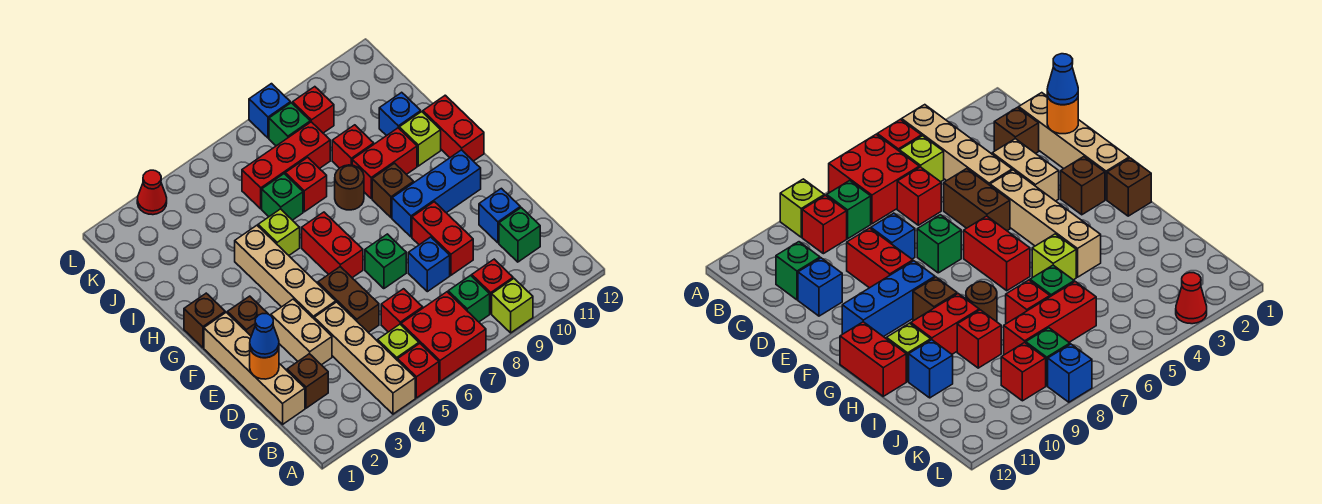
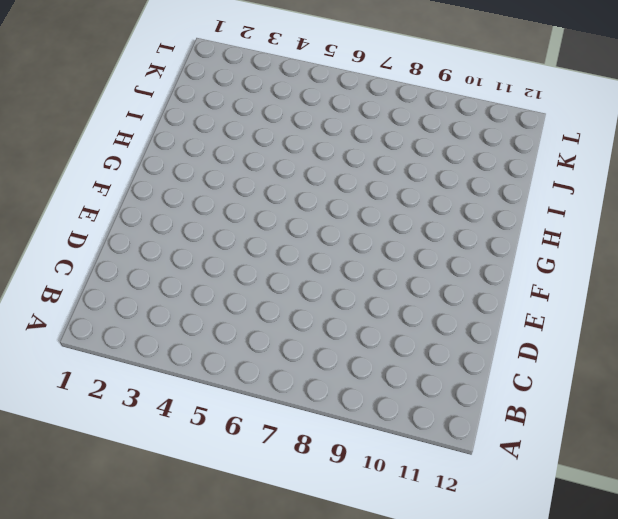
none -> tan brick A4:D4 level 1
none -> red brick A5 level 1
none -> red brick A6:B7 level 1
none -> lime brick A9 level 1

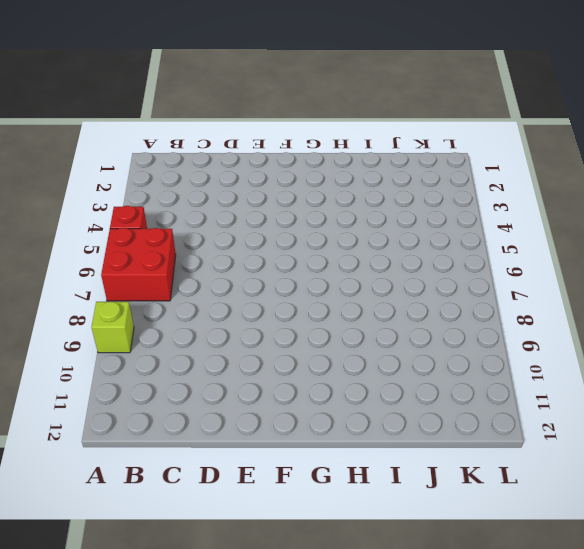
none -> tan brick A4:D4 level 1
none -> lime brick B5 level 1
none -> green brick B8 level 1
none -> red brick B9 level 1

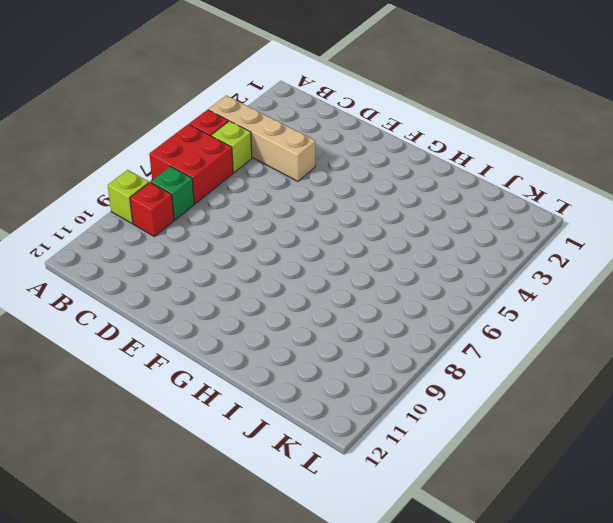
none -> tan brick C1:F1 level 1
none -> brown brick C2 level 1
none -> red brick C6 level 1
none -> green brick C11 level 1

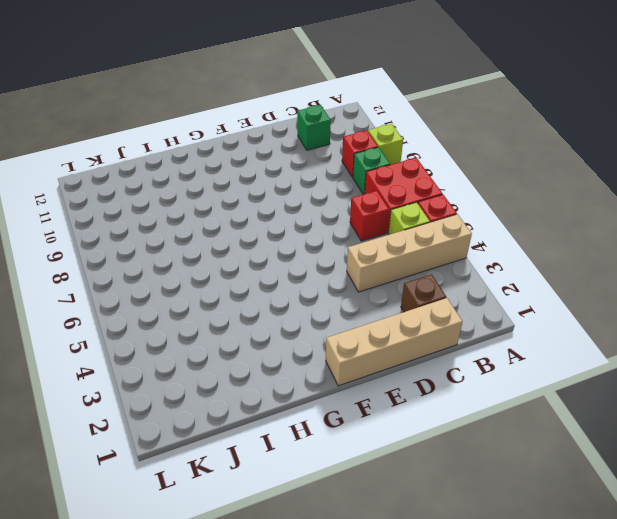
none -> tan brick D3:E3 level 1
none -> brown brick D5:E5 level 1
none -> blue brick D8 level 1
none -> red brick D9:E9 level 1

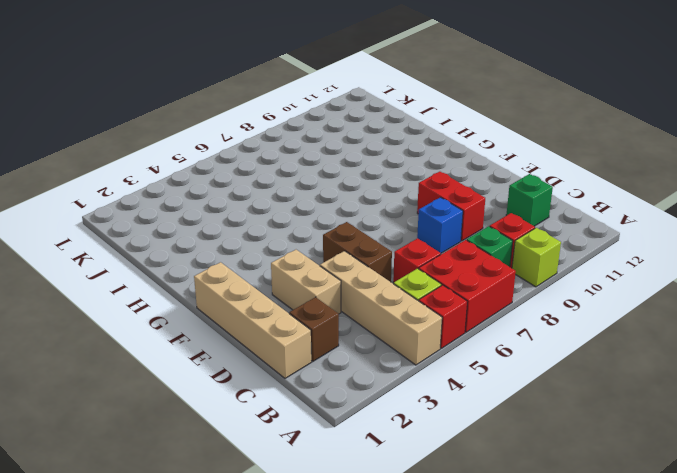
none -> blue brick D11 level 1
none -> tan brick E4:H4 level 1
none -> green brick E7 level 1
none -> brown brick F2 level 1

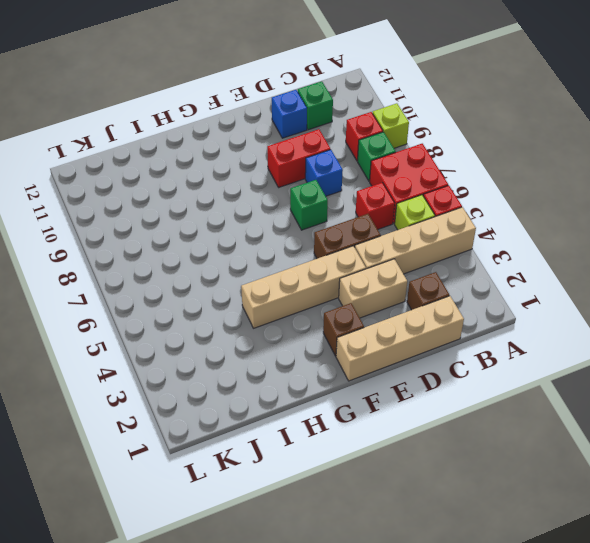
none -> red brick F6:G6 level 1
none -> blue brick F9:F11 level 1
none -> brown brick G1 level 1
none -> brown brick G9 level 1

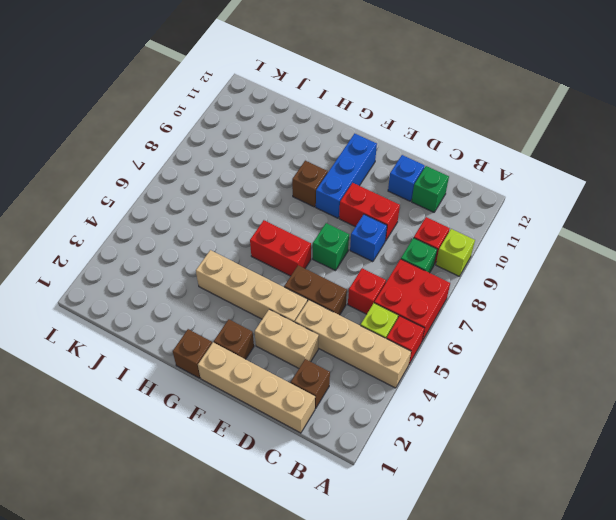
none -> red brick G12:H12 level 1
none -> lime brick H5 level 1
none -> brown round brick H8 level 1
none -> red brick H9:H10 level 1

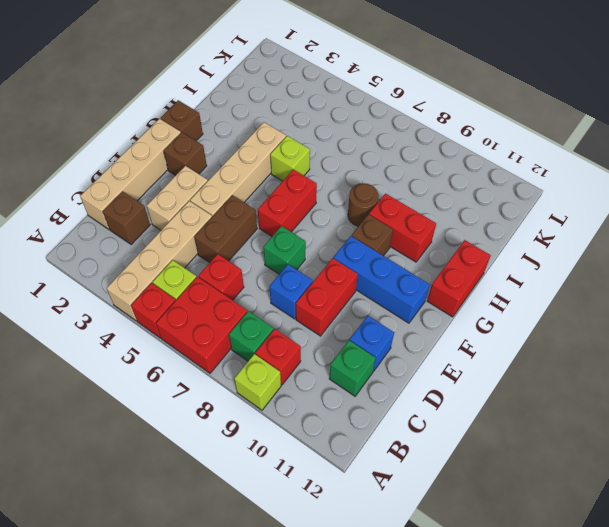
none -> lime brick H11 level 1
none -> green brick I6 level 1
none -> red brick I7 level 1
none -> red brick I9 level 1

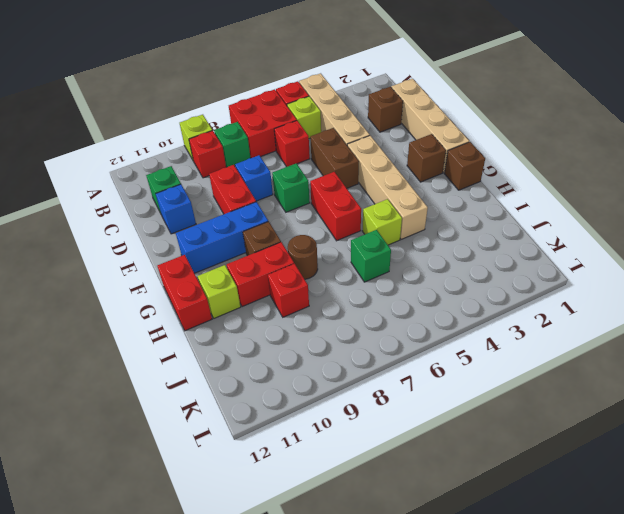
none -> tan brick D3:E3 level 1
none -> red brick I7 level 1
none -> blue brick I11 level 1
none -> red brick J6:J8 level 1

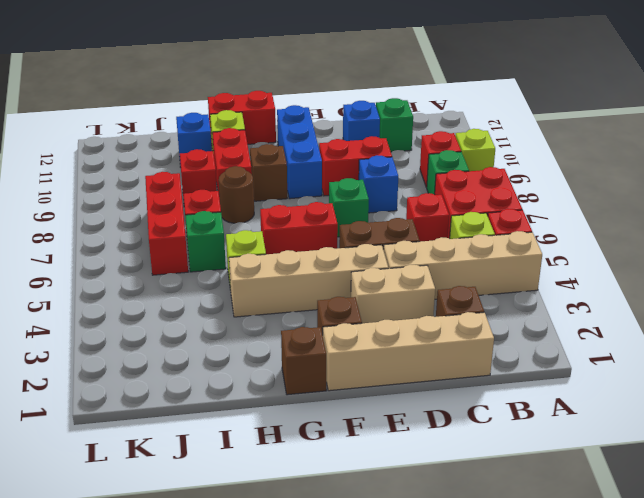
none -> green brick K8 level 1
none -> red brick K9 level 1
none -> red cone L3 level 1
none -> blue brick L8 level 1

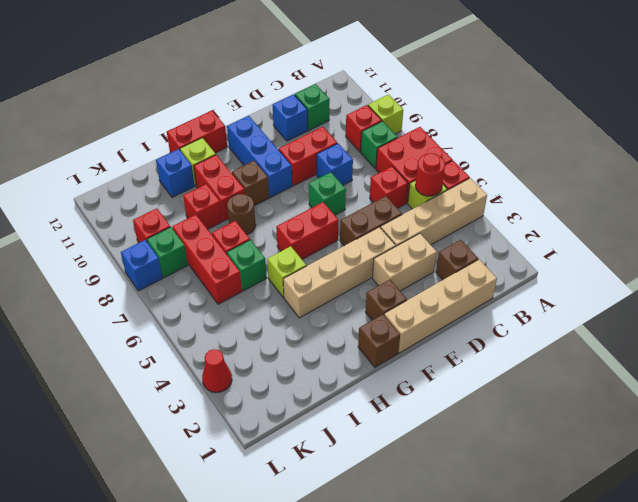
red round brick B5 level 2 -> none
none -> orange round brick D1 level 2
none -> blue cone D1 level 3

